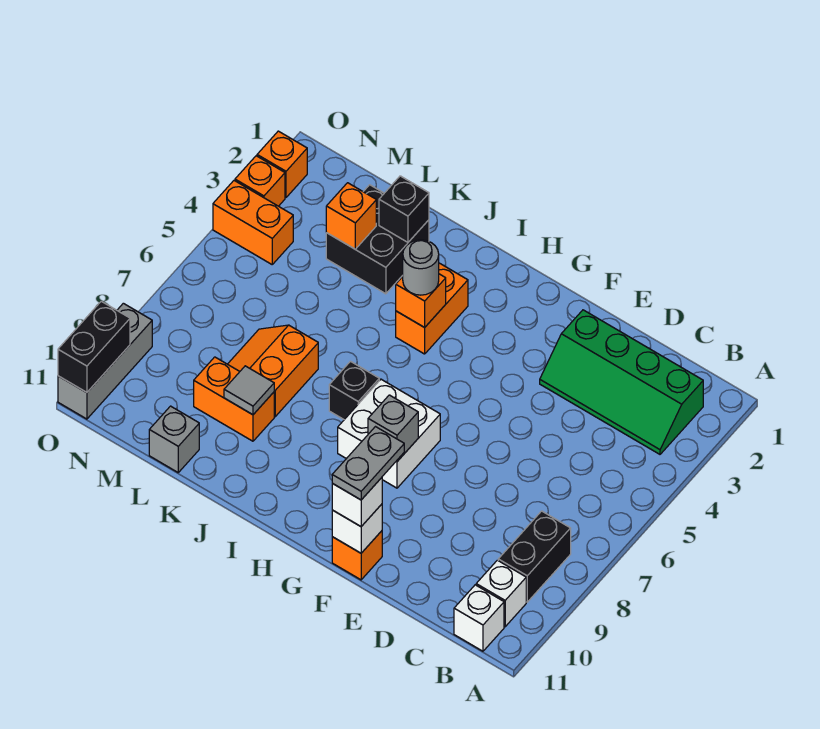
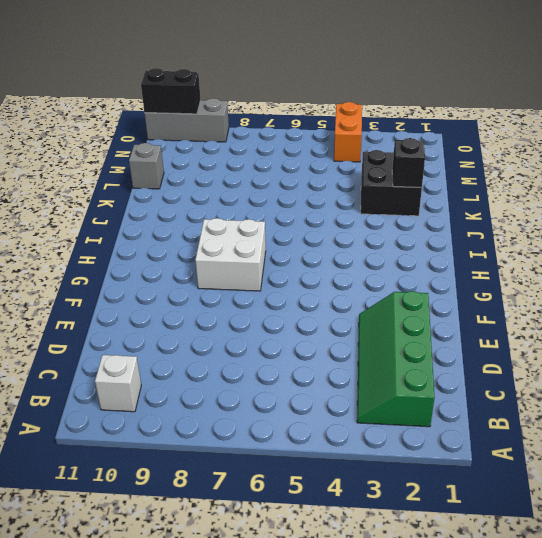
none -> black brick B8:B9 level 1
none -> white brick B11 level 1
none -> orange brick F11 level 1

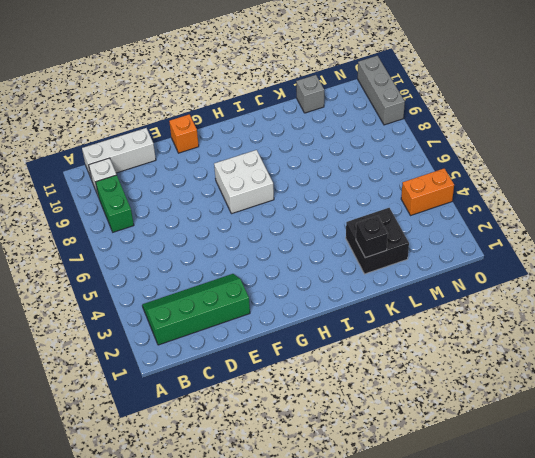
green brick B8:B9 level 1 -> black brick B8:B9 level 1
white brick B11:D11 level 1 -> white brick B11 level 1
none -> orange brick I3:I4 level 1
none -> black brick I7 level 1
none -> orange slope K7:L8 level 1 top K

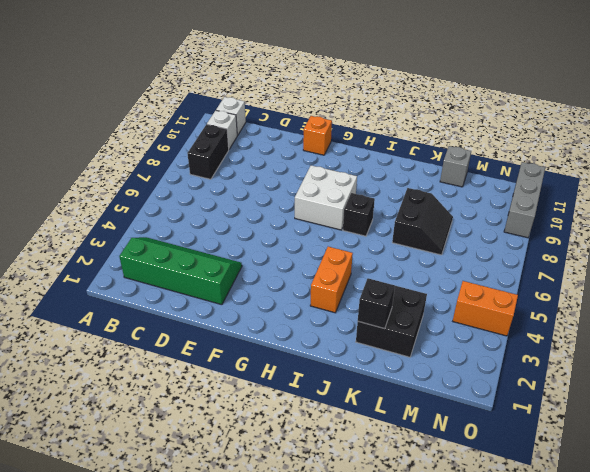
black slope K7:L8 level 1 top K -> orange slope K7:L8 level 1 top K
none -> orange brick K9:L9 level 1
none -> orange brick O2 level 1
none -> orange brick O3 level 1

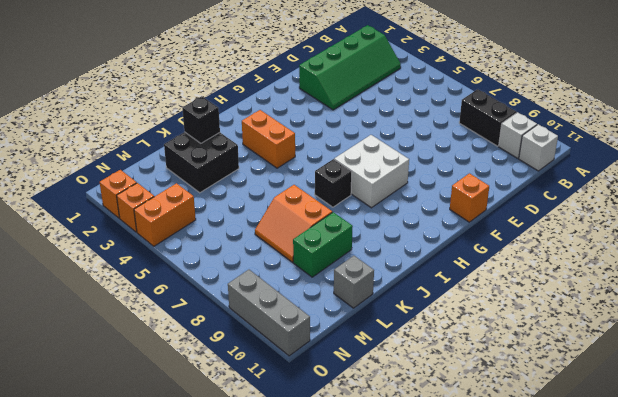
green brick K9:L9 level 1 -> orange brick K9:L9 level 1
none -> white brick F11 level 2
none -> grey brick G8 level 2
none -> orange brick I4 level 2

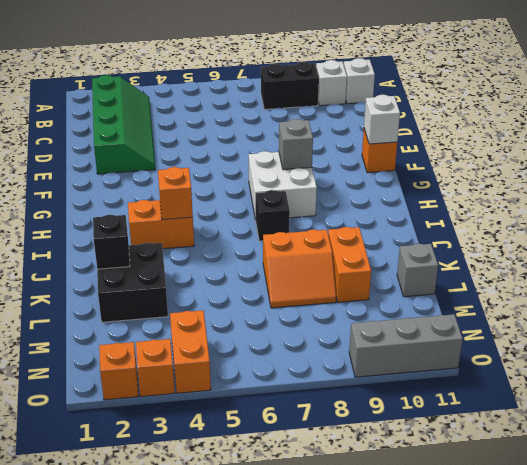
none -> grey tile K9 level 2
none -> orange brick L3 level 2
none -> black brick O10:O11 level 2

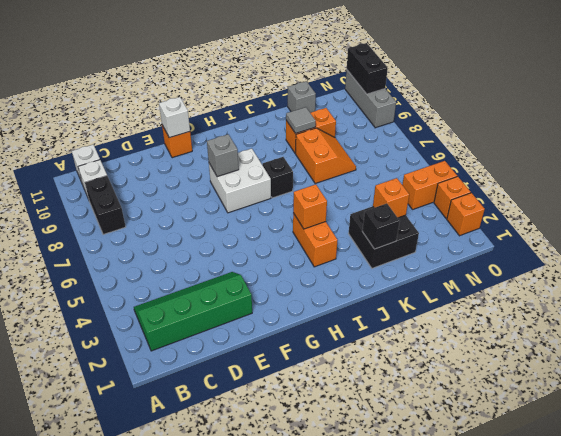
none -> white brick F11 level 3
none -> grey round brick I4 level 3
none -> grey plate F10:F11 level 4

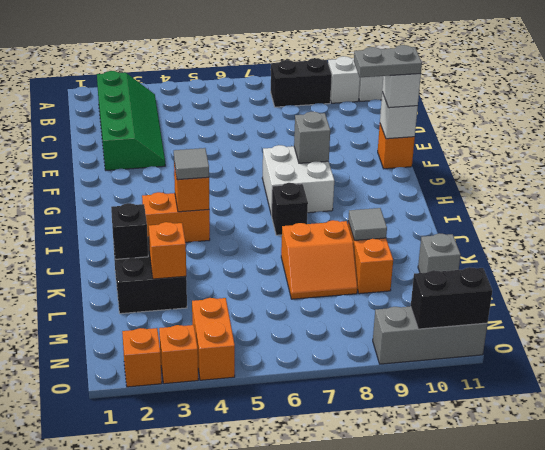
grey tile I4 level 3 -> grey round brick I4 level 3

